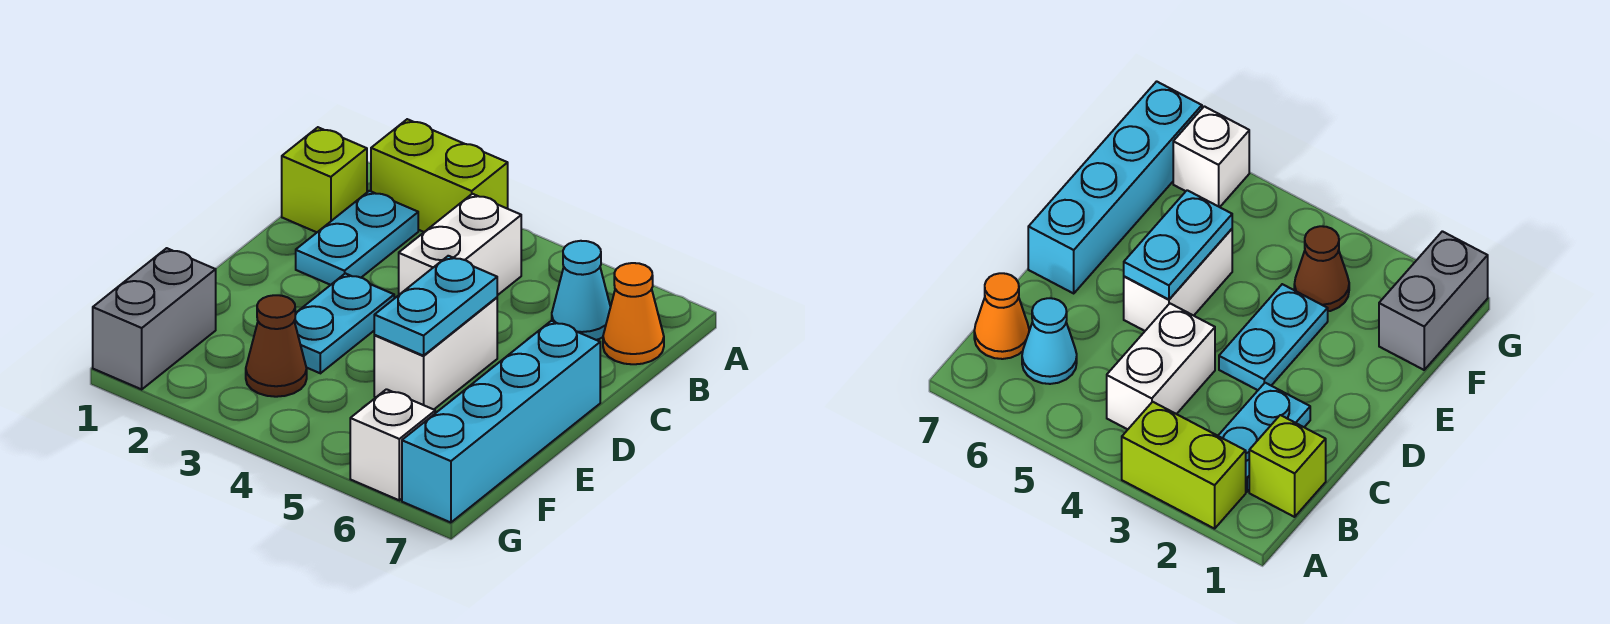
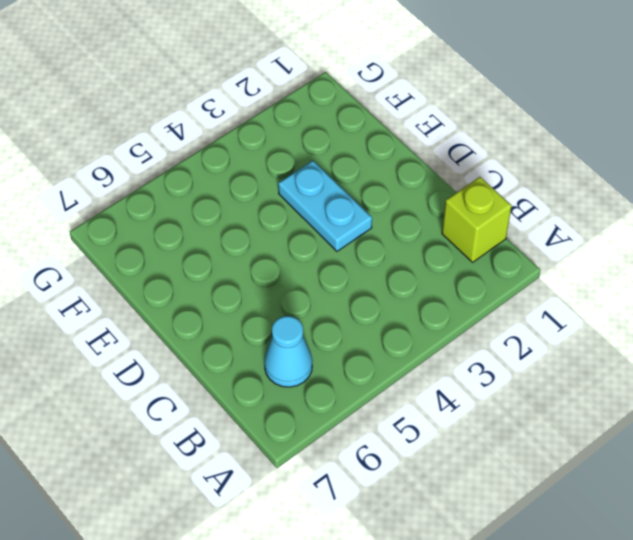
none -> lime brick A2:A3 level 1
none -> cyan plate B2:C2 level 1
none -> white brick B4:C4 level 1

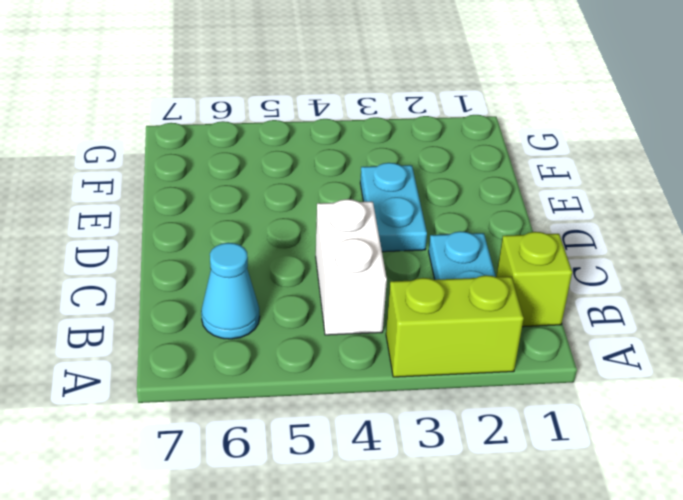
none -> orange cone B7 level 1
none -> white brick D5:E5 level 1
none -> cyan brick D7:G7 level 1

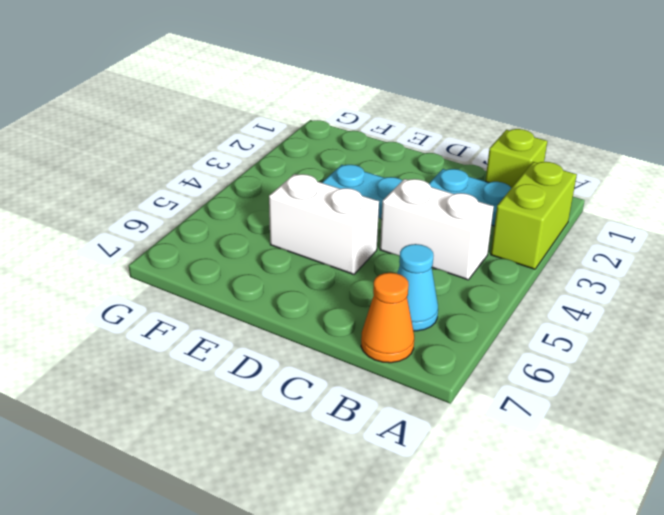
none -> cyan brick D7:G7 level 1
none -> grey brick F1:G1 level 1
none -> brown cone F3 level 1

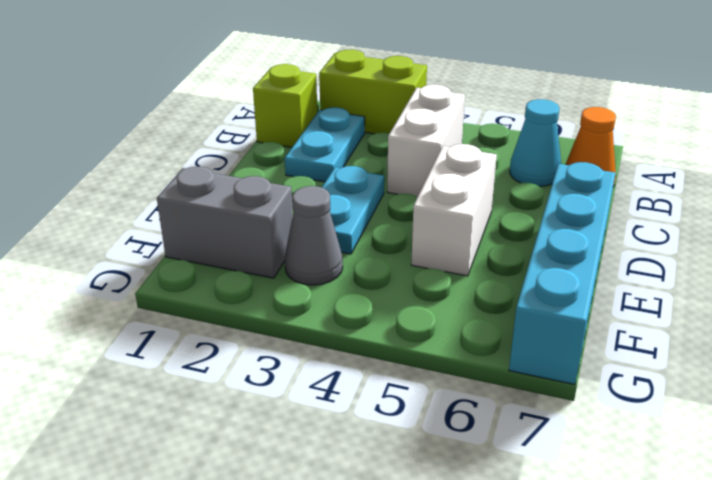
grey brick F1:F2 level 1 -> grey brick F1:G1 level 1
grey cone F3 level 1 -> brown cone F3 level 1
none -> white brick G6 level 1
none -> cyan plate D5:E5 level 2

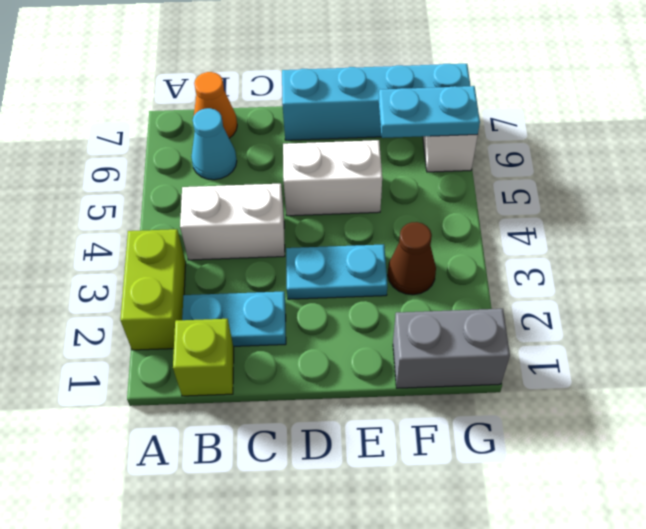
cyan plate F6:G6 level 2 -> cyan plate D5:E5 level 2

